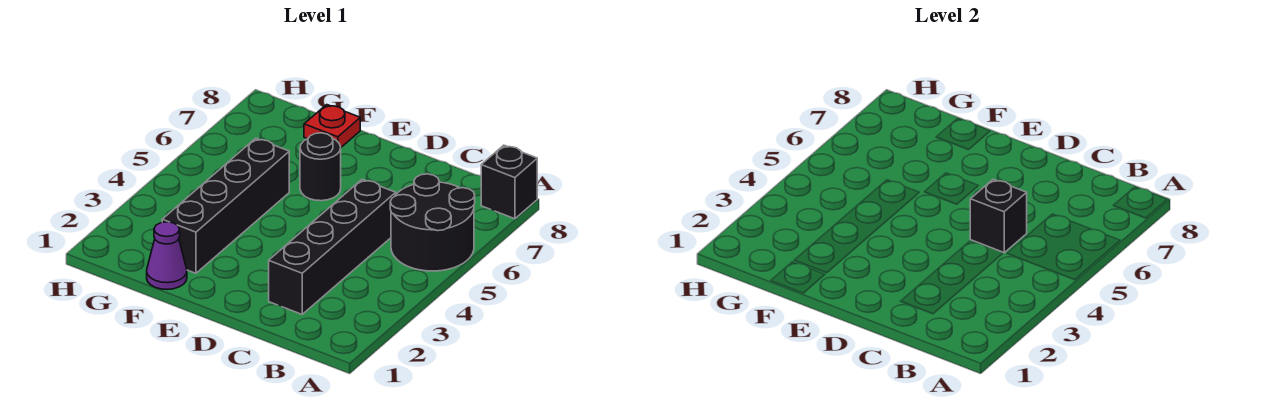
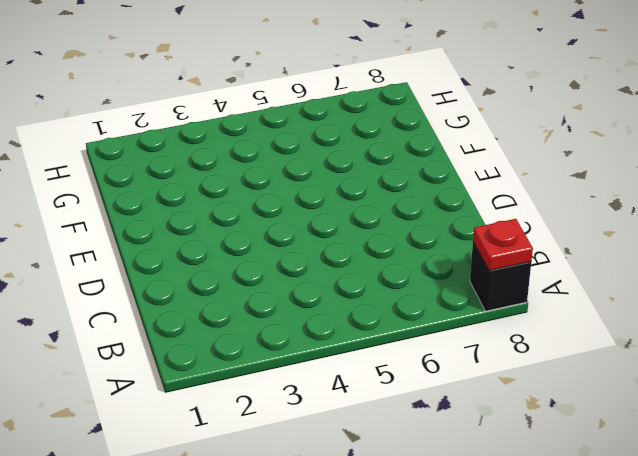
red plate A8 level 2 -> red plate F8 level 1
none -> black round brick A5:B6 level 1
none -> black brick C2:C5 level 1

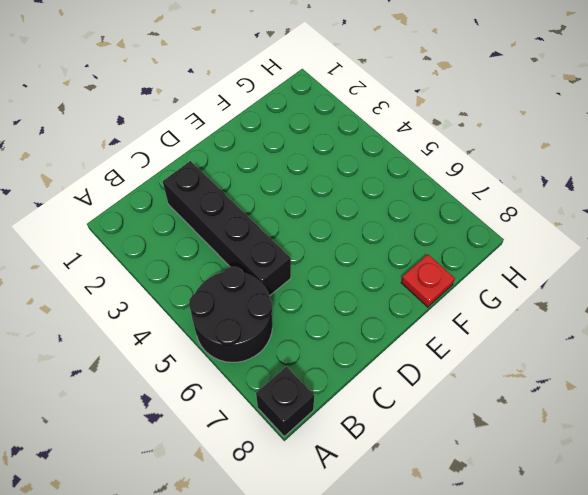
none -> black round brick E6 level 1
none -> purple cone F1 level 1

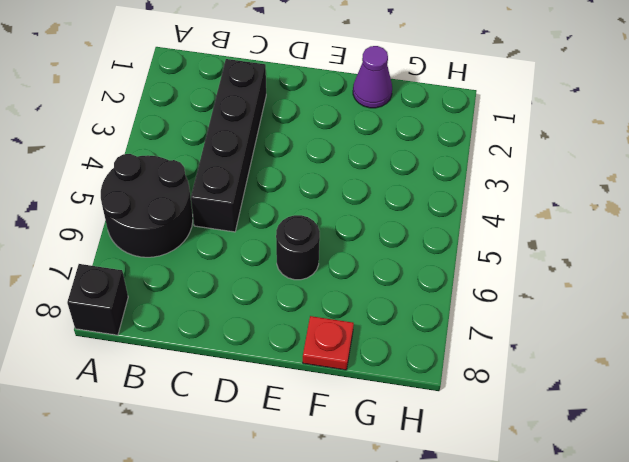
none -> black brick F2:F5 level 1
none -> black brick C5 level 2

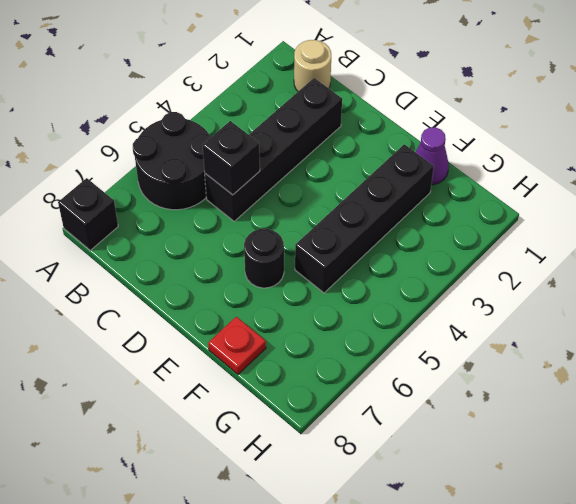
tan round brick B1 level 1 -> none

